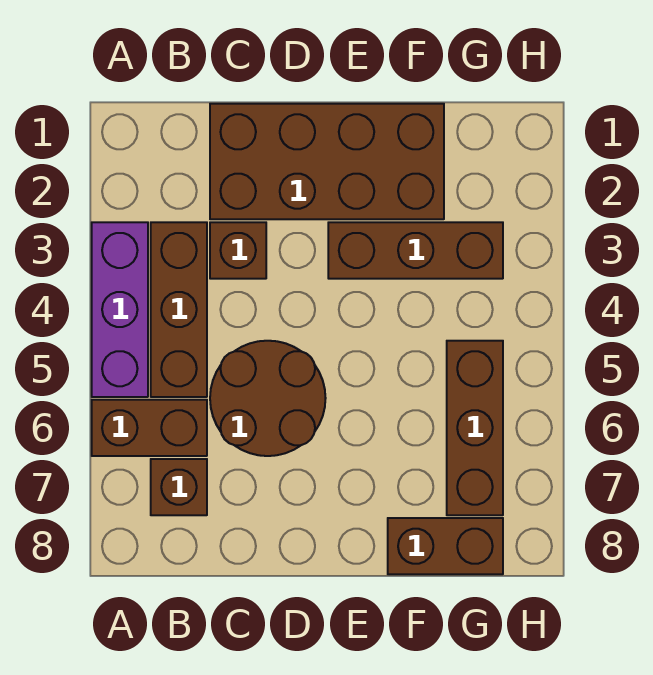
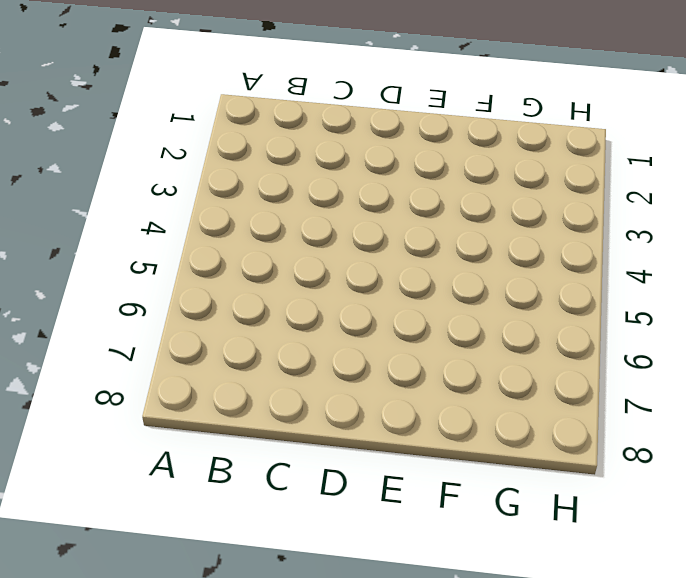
none -> purple brick A3:A5 level 1
none -> brown brick A6:B6 level 1

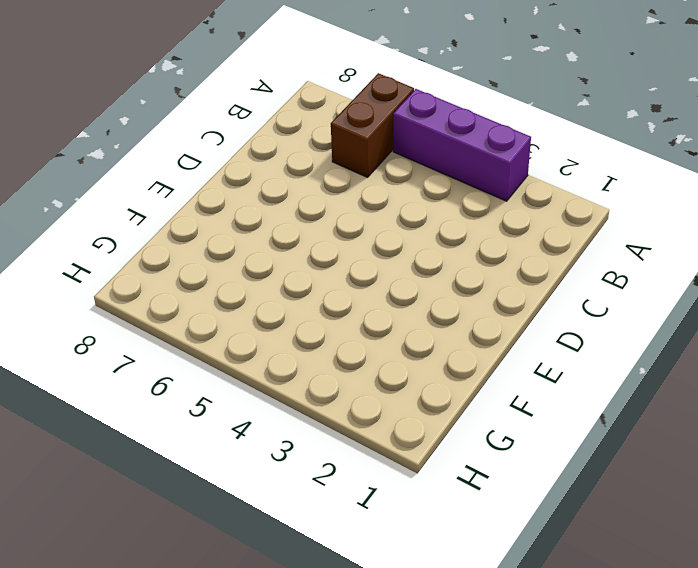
none -> brown brick B3:B5 level 1
none -> brown brick B7 level 1

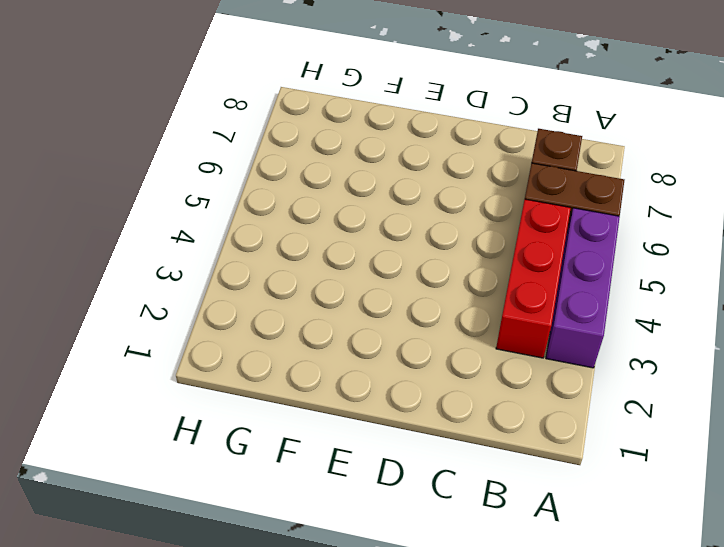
red brick B3:B5 level 1 -> brown brick B3:B5 level 1
none -> brown brick C1:F2 level 1
none -> brown brick C3 level 1

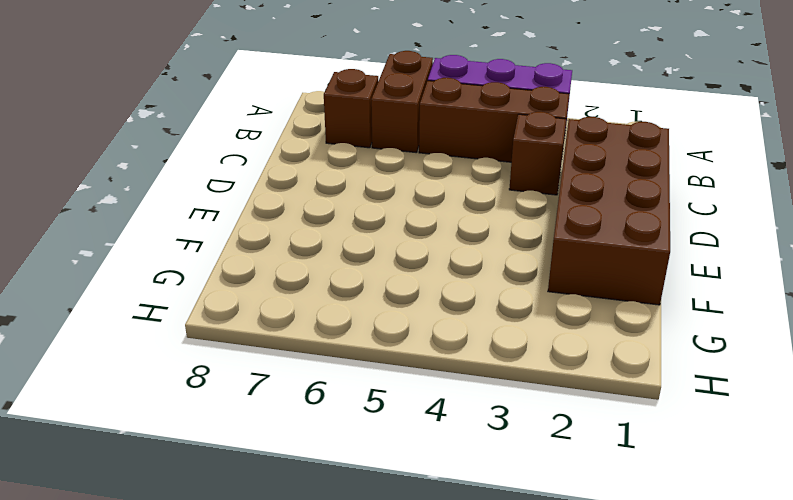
none -> brown round brick C5:D6 level 1
none -> brown brick E3:G3 level 1

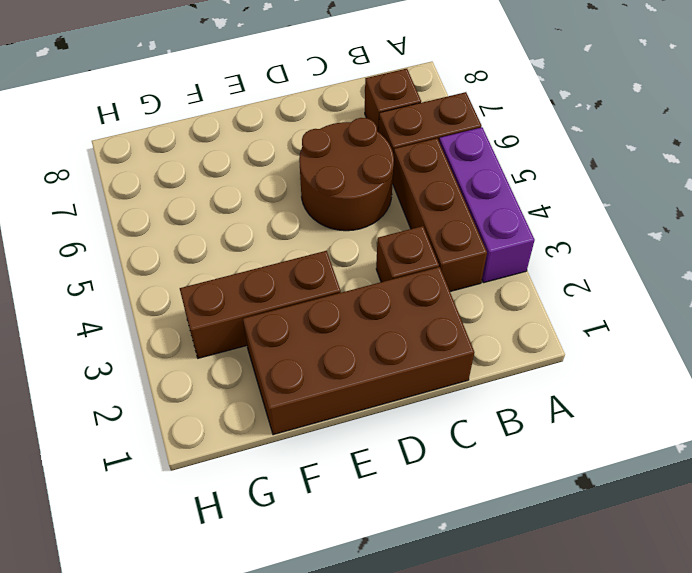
none -> brown brick F8:G8 level 1
none -> brown brick G5:G7 level 1

